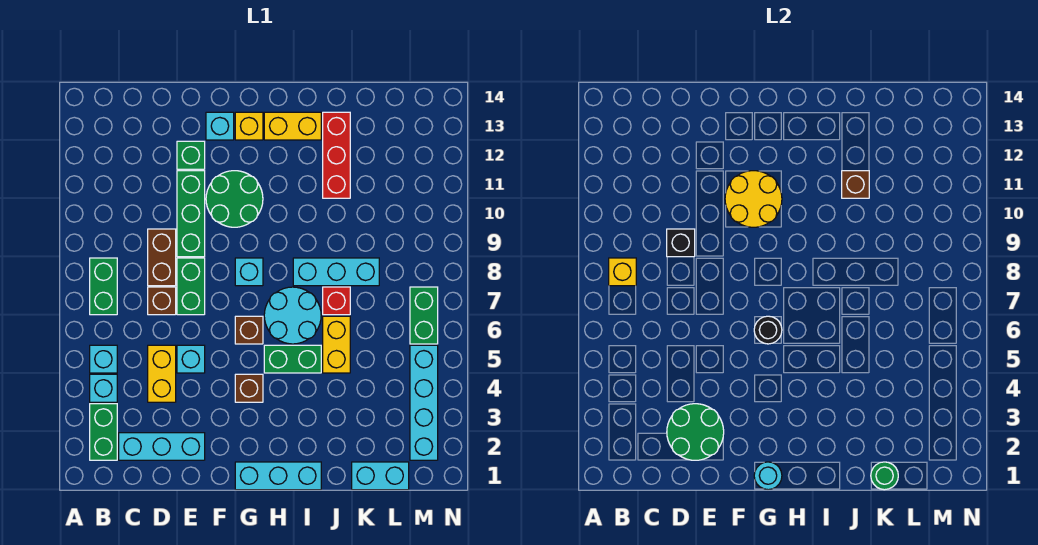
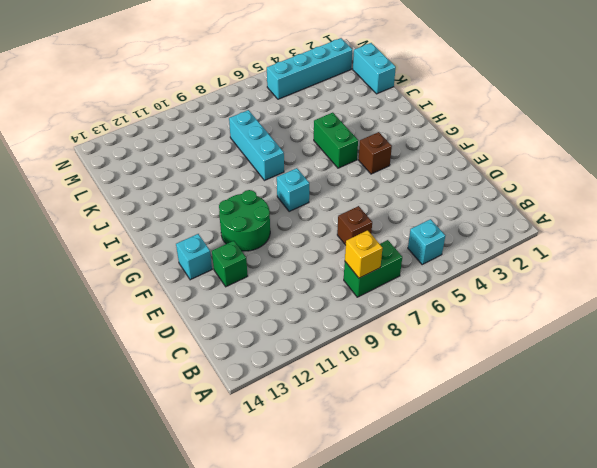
none -> green brick B2:B3 level 1
none -> cyan brick B4 level 1
none -> cyan brick C2:E2 level 1
none -> yellow brick D4:D5 level 1

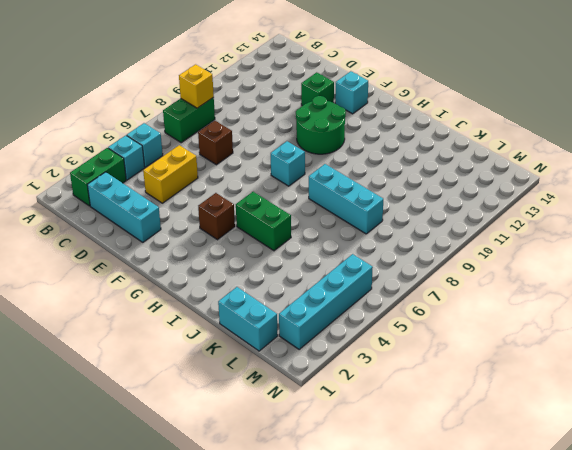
none -> brown brick D8:D9 level 1
none -> cyan brick E5 level 1
none -> green brick E7:E8 level 1
none -> green brick E9:E11 level 1

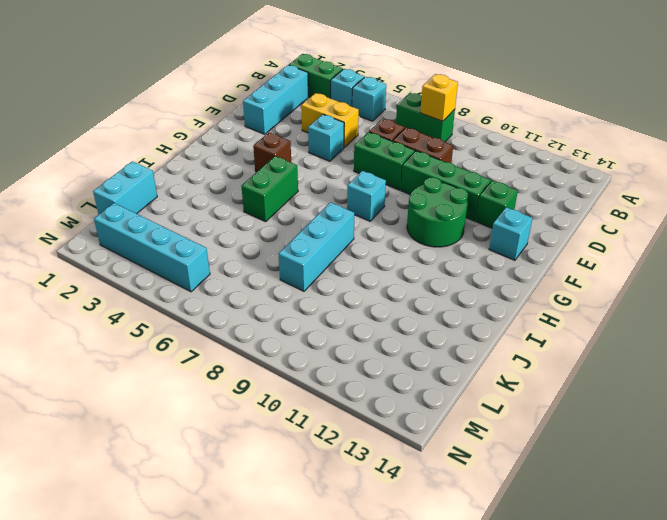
none -> cyan brick G1:I1 level 1
none -> brown brick G6 level 1
none -> yellow brick G13 level 1
none -> cyan round brick H6:I7 level 1

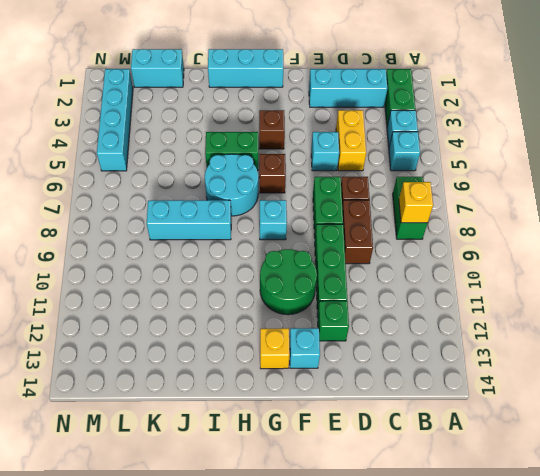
none -> yellow brick H13:I13 level 1
none -> yellow brick J5:J6 level 1
none -> red brick J7 level 1
none -> red brick J11:J13 level 1

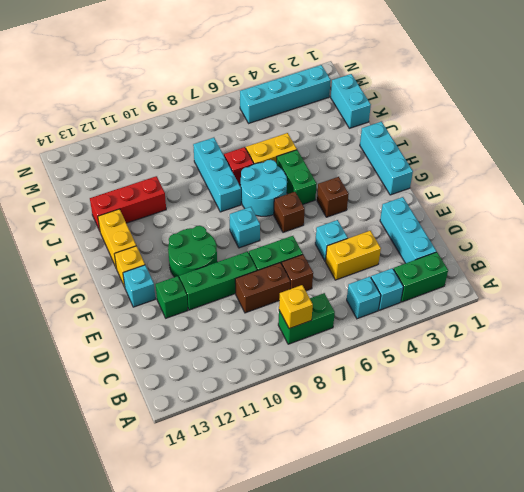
none -> green brick M6:M7 level 1
none -> green round brick D2:E3 level 2
none -> black brick D9 level 2
none -> yellow round brick F10:G11 level 2

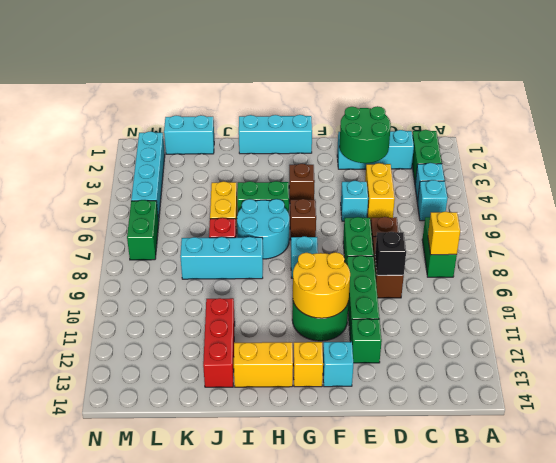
none -> cyan round brick G1 level 2
none -> black round brick G6 level 2
none -> brown brick J11 level 2
none -> green round brick K1 level 2

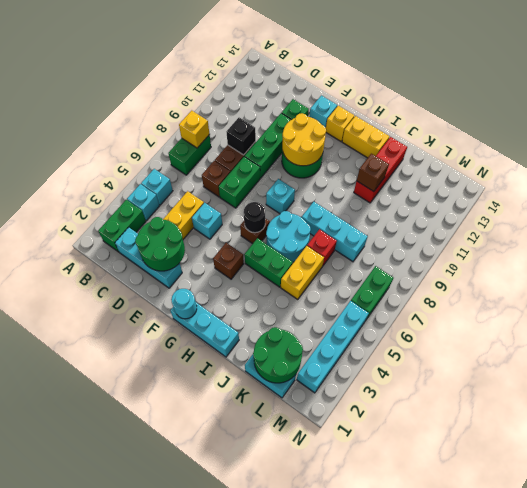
green round brick K1:L2 level 2 -> green round brick K1 level 2

